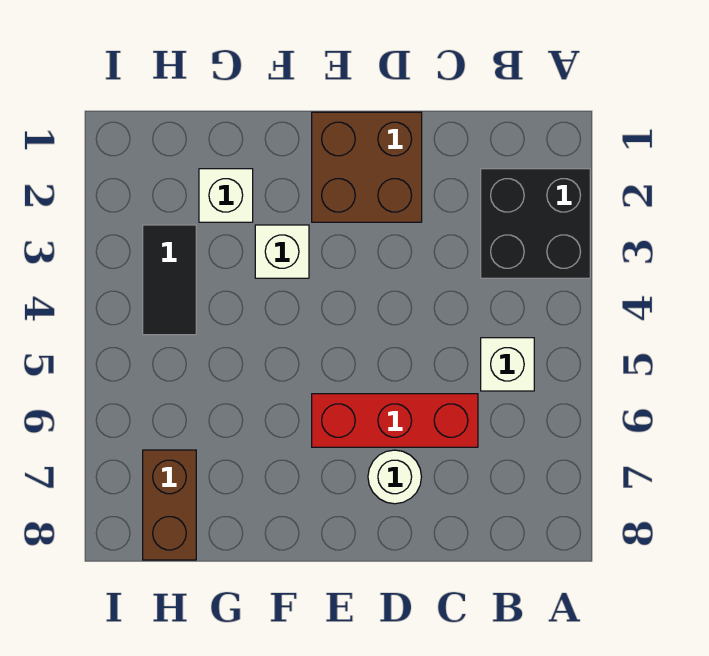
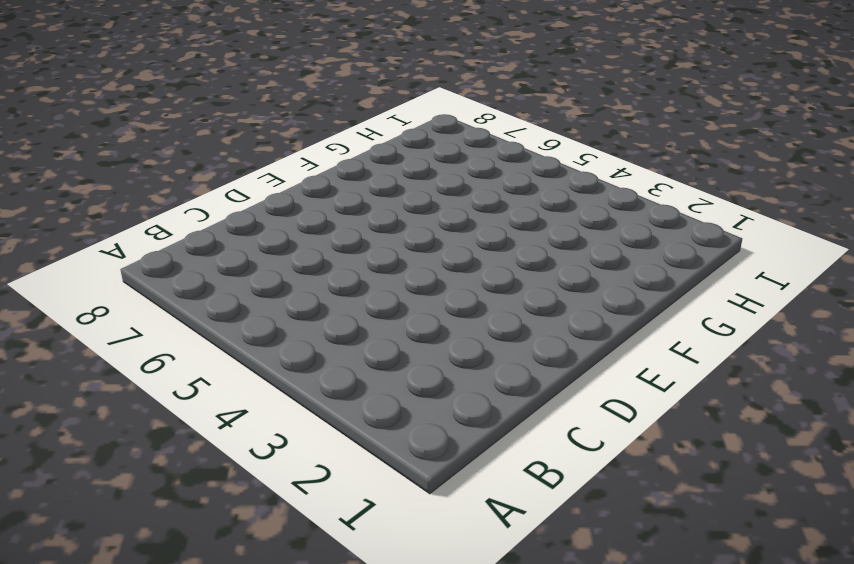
none -> black brick A2:B3 level 1
none -> white brick B5 level 1

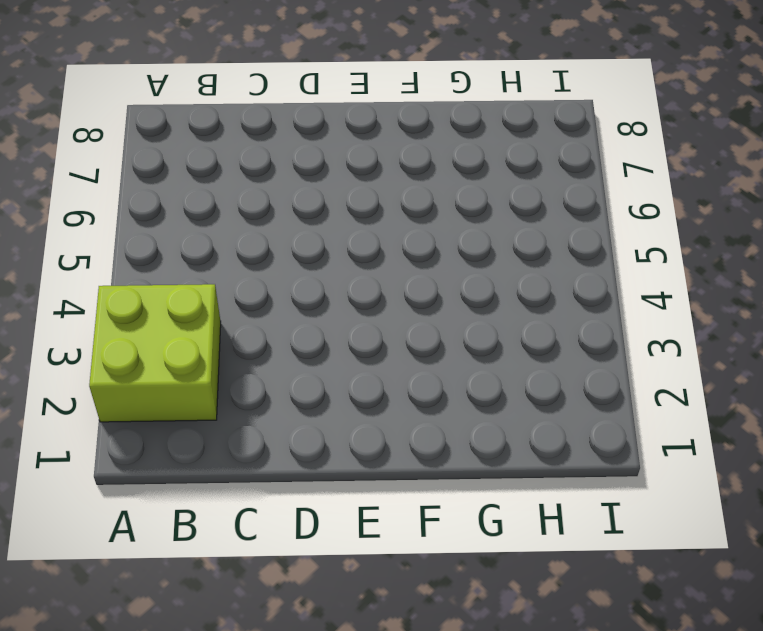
lime brick A2:B3 level 1 -> black brick A2:B3 level 1
none -> white brick B5 level 1
none -> red brick C6:E6 level 1

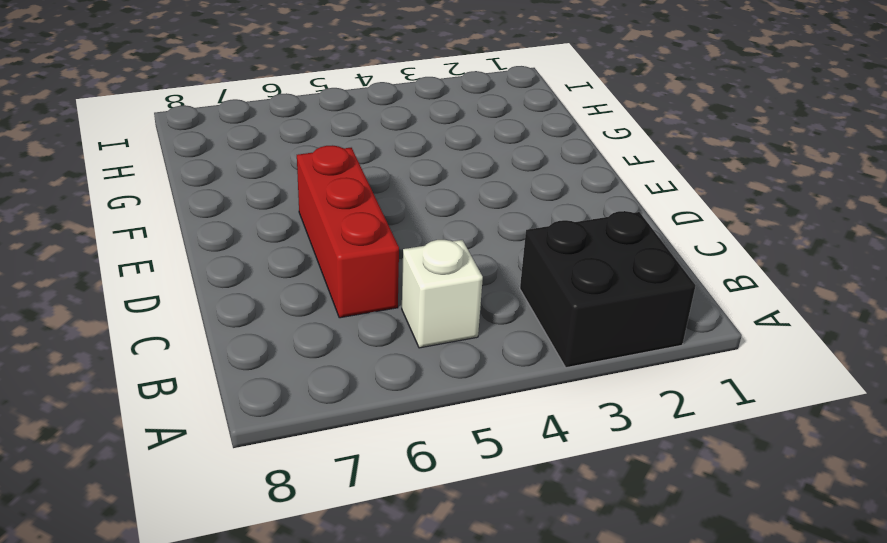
none -> brown brick D1:E2 level 1
none -> white round brick D7 level 1

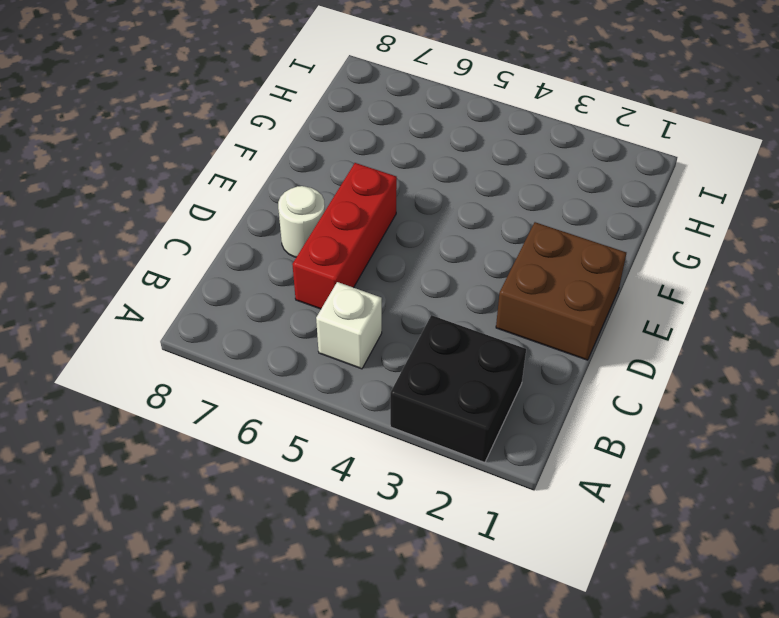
none -> white brick F3 level 1
none -> white brick G2 level 1

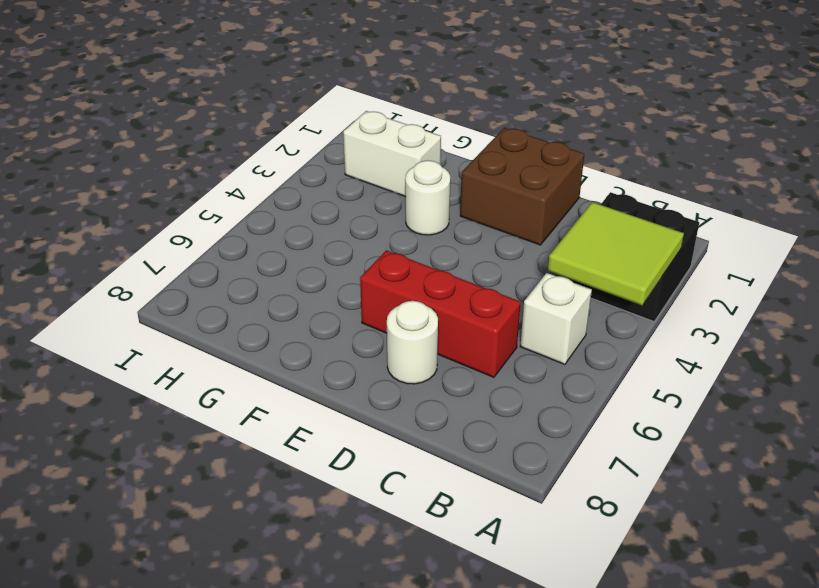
lime tile A3:B4 level 2 -> none
white round brick F3 level 1 -> white brick F3 level 1
white brick G2:H2 level 1 -> white brick G2 level 1
none -> black tile H3:H4 level 1
none -> brown brick H7:H8 level 1

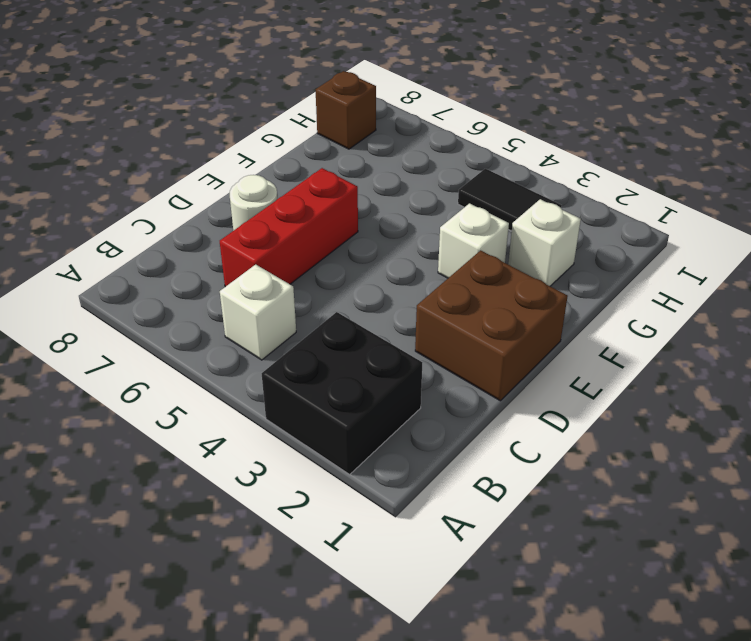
brown brick H8 level 1 -> brown brick H7:H8 level 1

